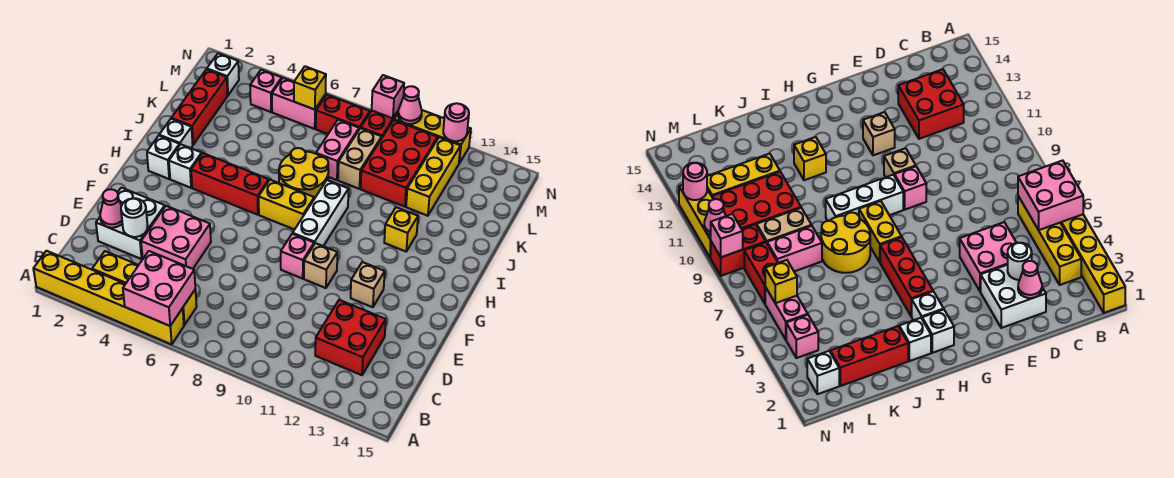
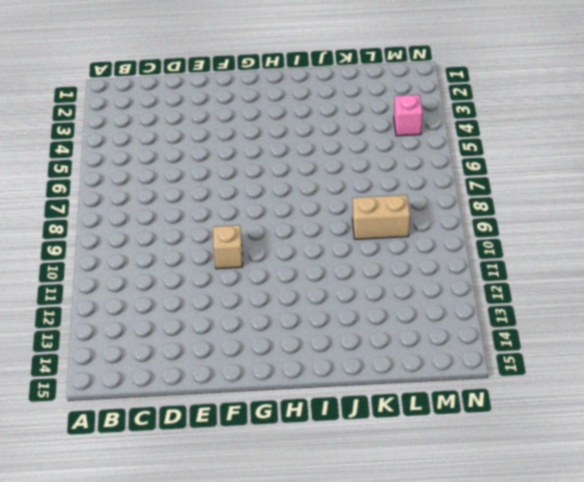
none -> yellow brick A1:A6 level 1
none -> yellow brick B3:B6 level 1
none -> red brick C12:D13 level 1
none -> white brick D2:E3 level 1

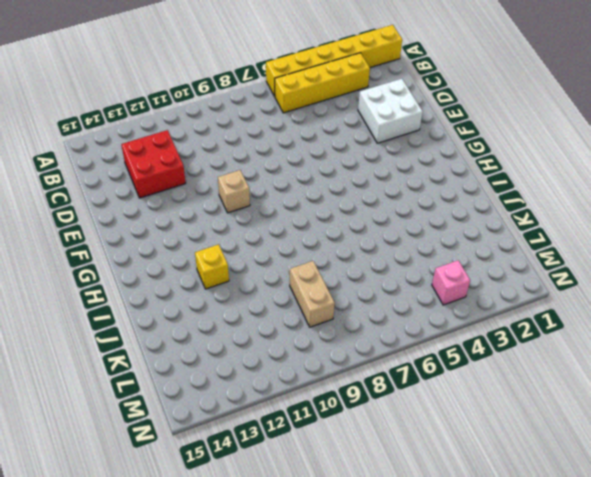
none -> pink brick D4:E5 level 1
none -> pink brick F9 level 1
none -> tan brick F12 level 1
none -> white brick G9:I9 level 1

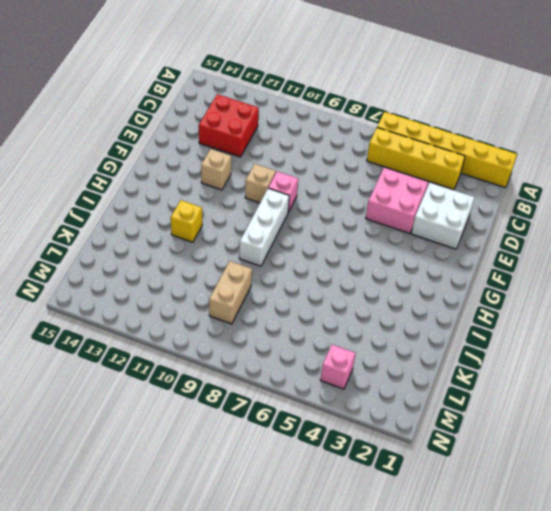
none -> white brick H2 level 1
none -> white brick H3 level 1
none -> red brick H4:H6 level 1
none -> yellow brick H7:H8 level 1

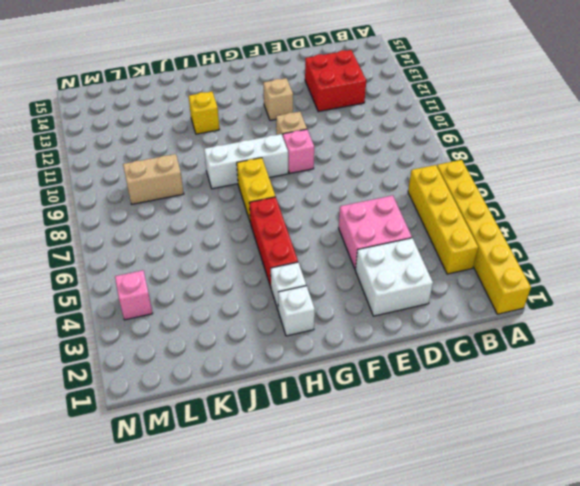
none -> white brick I2 level 1
none -> yellow round brick I7:J8 level 1
none -> red brick J2:L2 level 1
none -> pink brick K8:L8 level 1

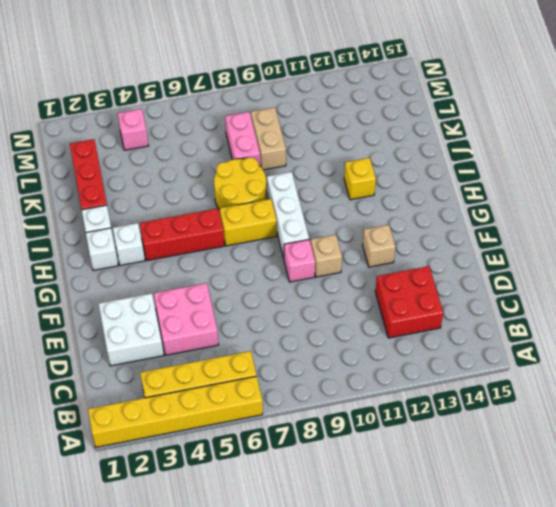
none -> red brick K10:M11 level 1
none -> yellow brick K12:M12 level 1
none -> white brick M2 level 1
none -> pink brick M5:M6 level 1

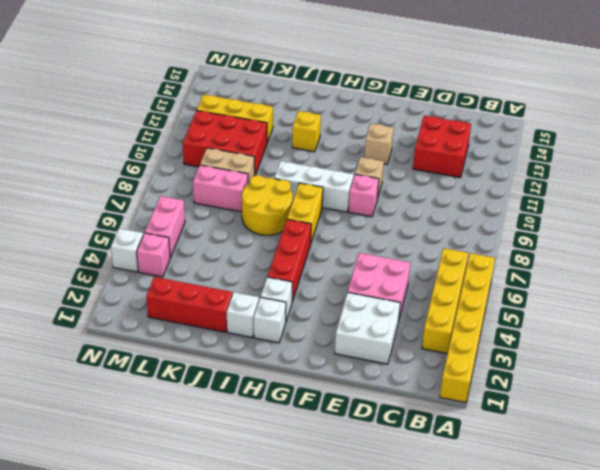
white brick N4 level 1 -> white brick M2 level 1
none -> red brick M7:M8 level 1
none -> red brick M9:N9 level 1
none -> yellow brick N10:N12 level 1
none -> pink brick A5:B6 level 2

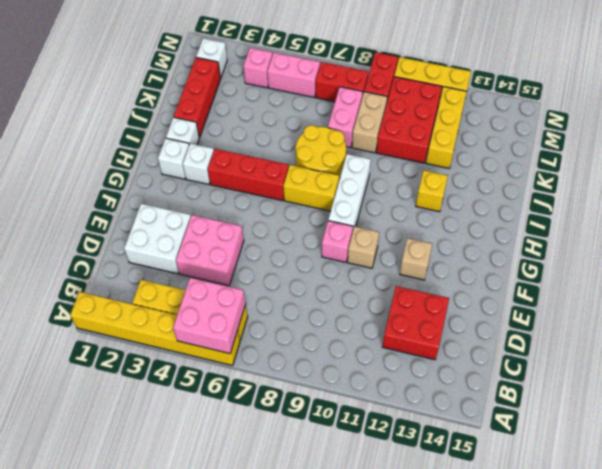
none -> pink cone D2 level 2
none -> white round brick D3 level 2
none -> yellow brick M6 level 2
none -> pink brick N9 level 2

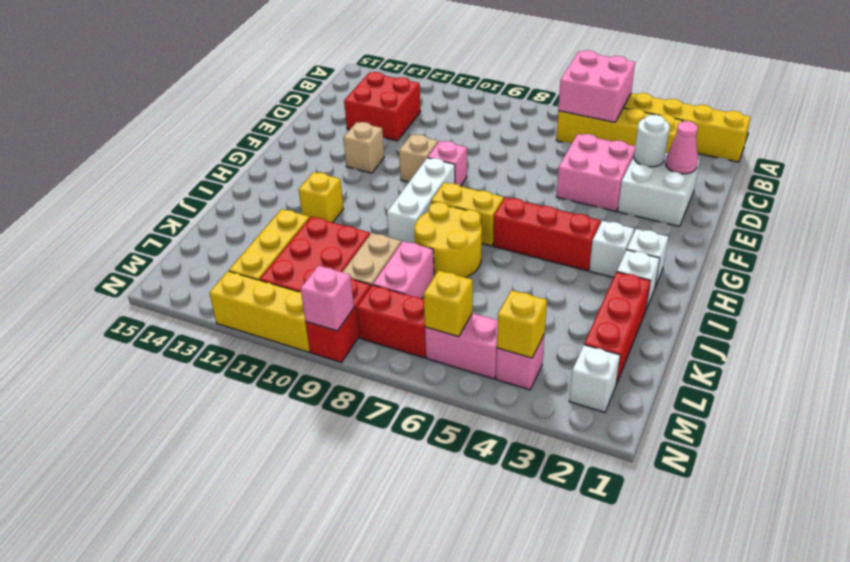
yellow brick M4 level 2 -> none
none -> pink cone N10 level 2
none -> pink round brick N12 level 2

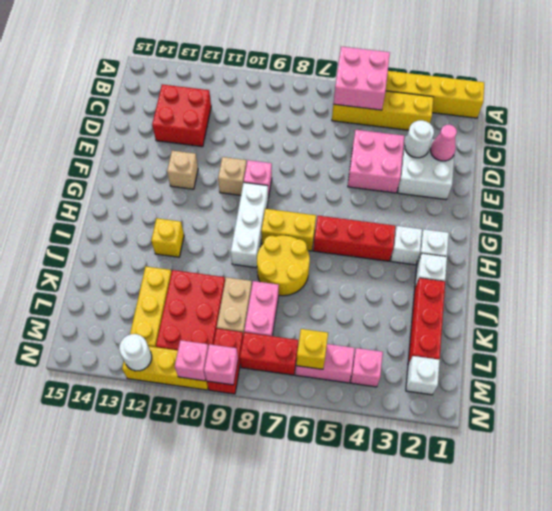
pink brick N10 level 2 -> pink cone N10 level 2
white round brick N12 level 2 -> pink round brick N12 level 2

